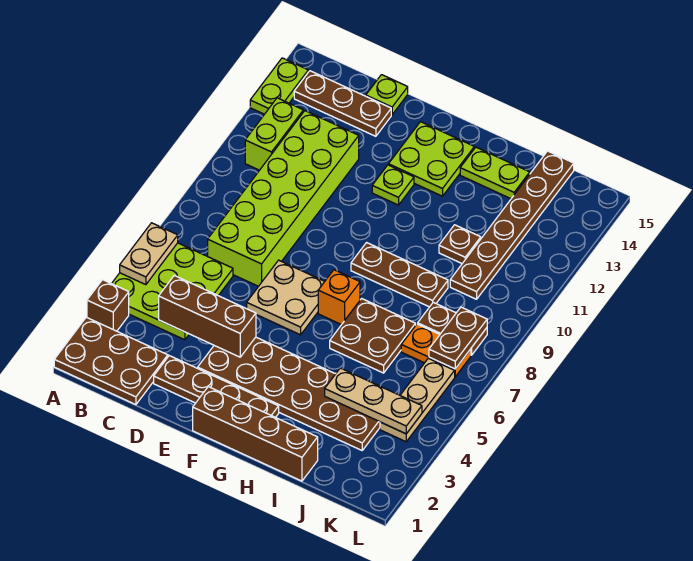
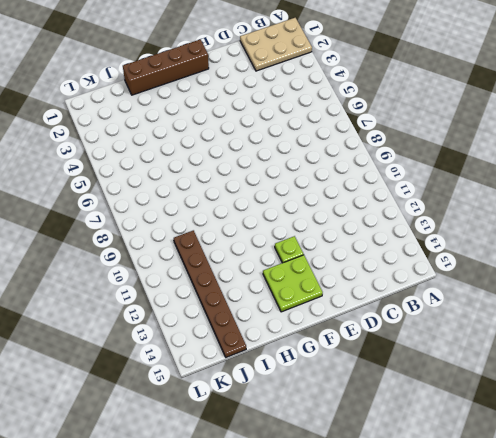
tan plate A1:C2 level 1 -> brown plate A1:C2 level 1
none -> brown brick A3 level 1
none -> lime plate A4:C6 level 1
none -> lime plate A13:A14 level 1

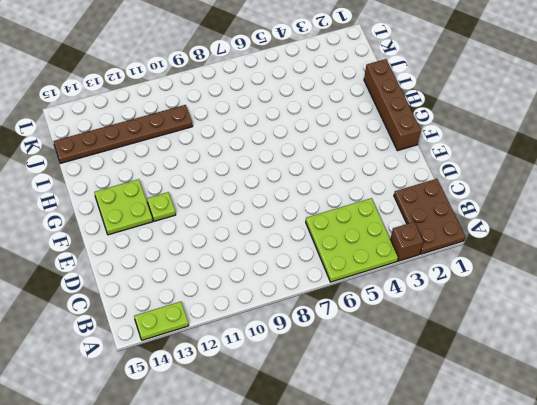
none -> lime brick B11:B12 level 1
none -> brown plate B14:D14 level 1
none -> lime brick C7:D12 level 1

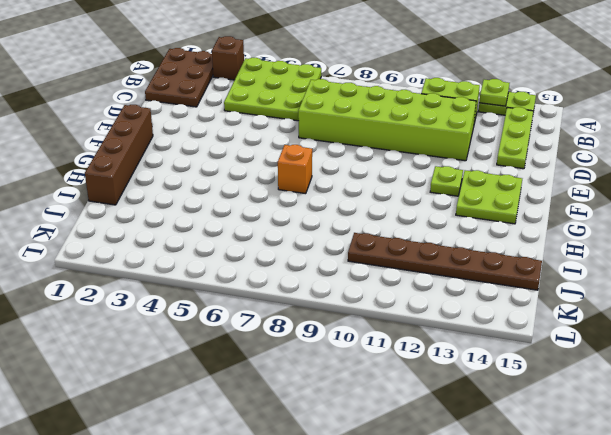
lime plate A13 level 2 -> lime plate D15 level 1
lime plate B14:D14 level 1 -> brown plate B14:D14 level 1
none -> brown plate D2:G2 level 1
none -> brown plate E3:J4 level 1
none -> tan plate E6:F7 level 1

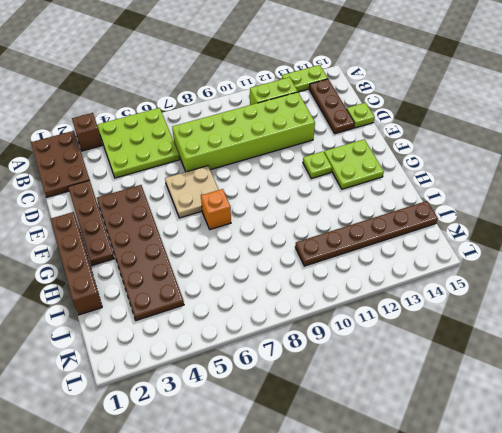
none -> brown plate G9:I9 level 1
none -> brown plate H6:I7 level 1
none -> lime plate H14:I14 level 1

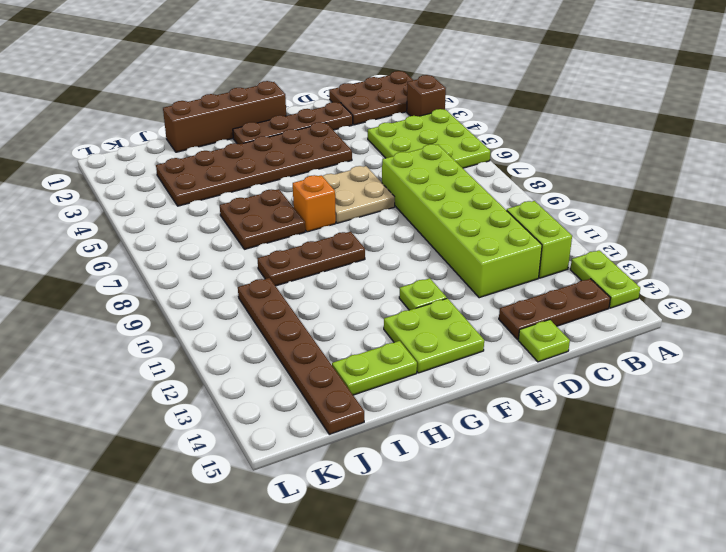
none -> brown plate I11 level 1
none -> orange plate J7:K7 level 1
none -> brown plate J8:K8 level 1

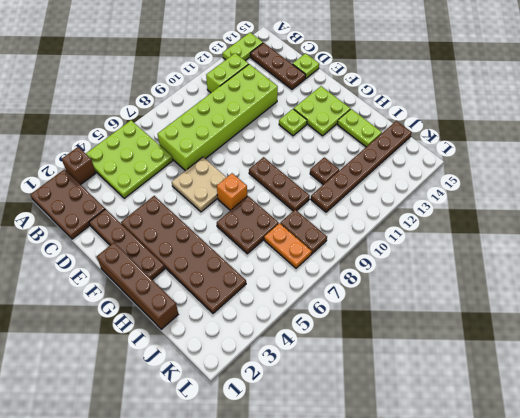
none -> tan plate K4:K6 level 1
none -> tan plate A5:A6 level 2
none -> brown brick C4:E4 level 2

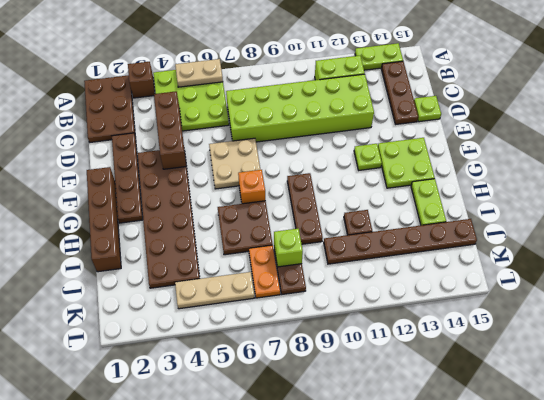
lime brick J8 level 2 -> none
none -> tan plate I4:K4 level 2
none -> brown plate K7:K8 level 2

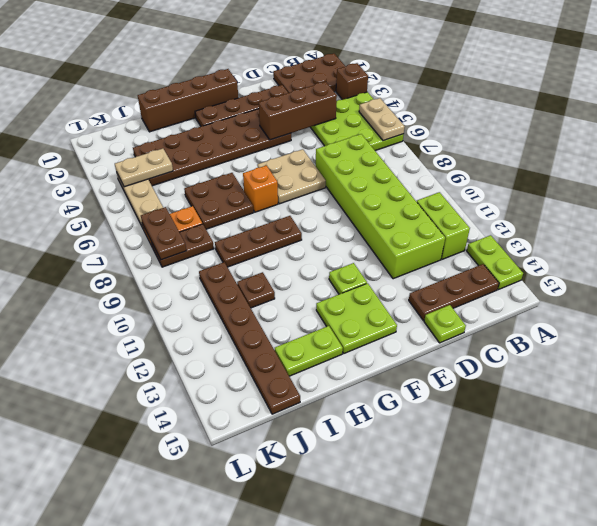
tan plate J4:K4 level 2 -> tan plate I4:K4 level 2

